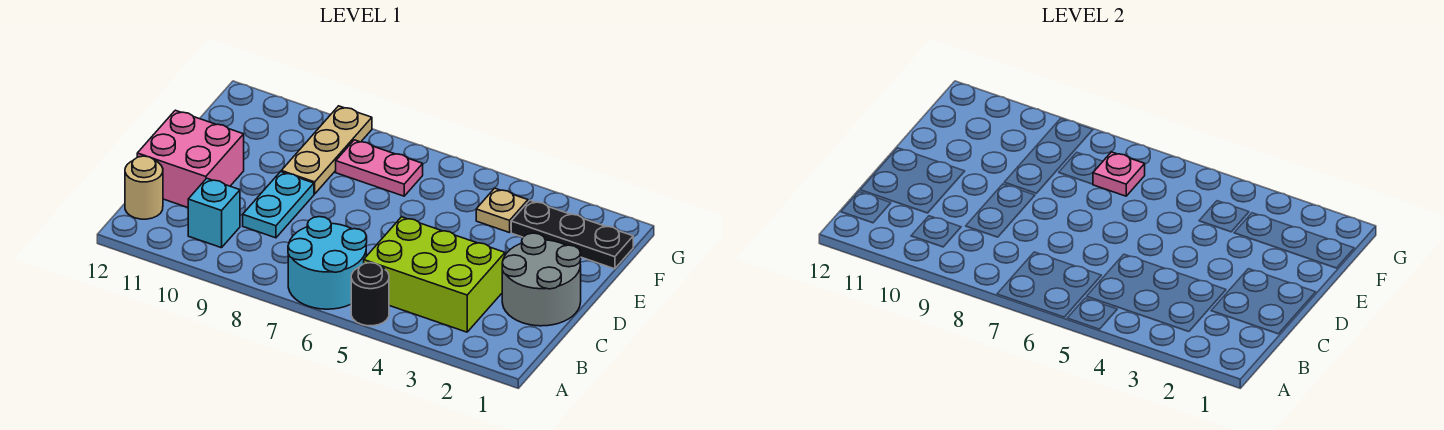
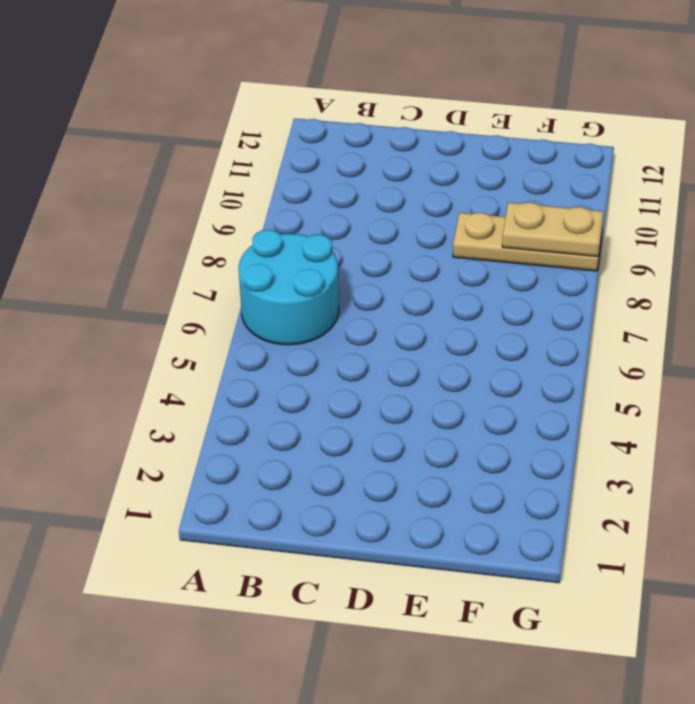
tan plate F9:G9 level 2 -> none
none -> black round brick A5 level 1
none -> lime brick B3:C5 level 1
none -> cyan brick B10 level 1

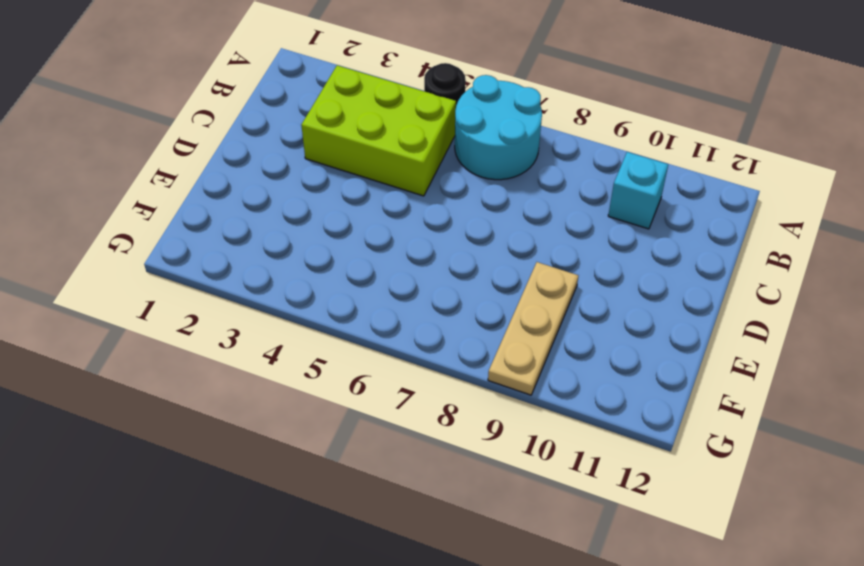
none -> tan round brick B12 level 1
none -> grey round brick C1:D2 level 1
none -> cyan plate C9:D9 level 1

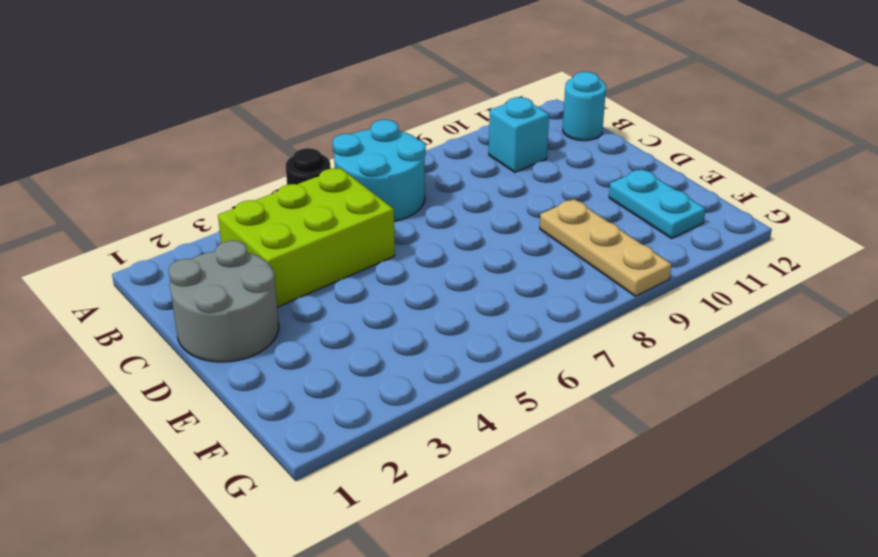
cyan round brick B12 level 1 -> tan round brick B12 level 1
cyan plate E11:F11 level 1 -> cyan plate C9:D9 level 1
none -> pink brick C11:D12 level 1
none -> black plate F1:F3 level 1
none -> tan plate F4 level 1

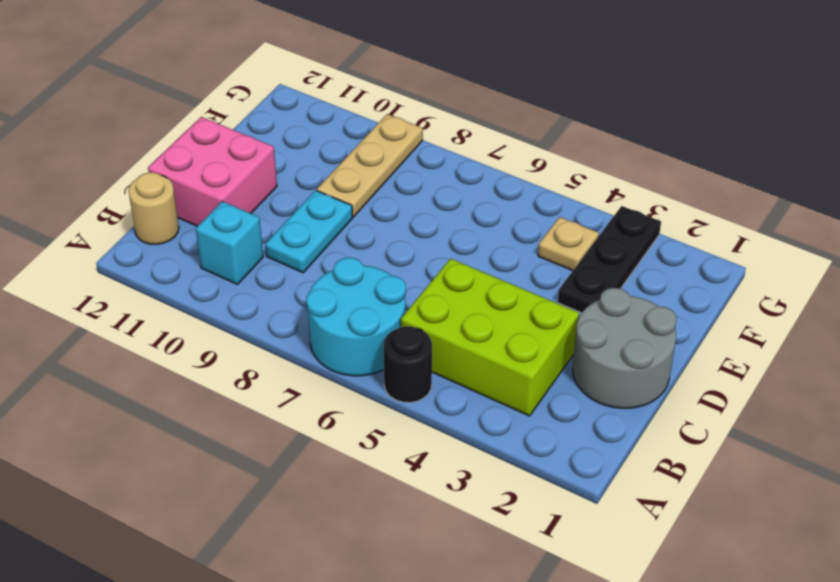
black plate E3:G3 level 1 -> black plate F1:F3 level 1
none -> pink plate F7:F8 level 1
none -> pink plate F7 level 2

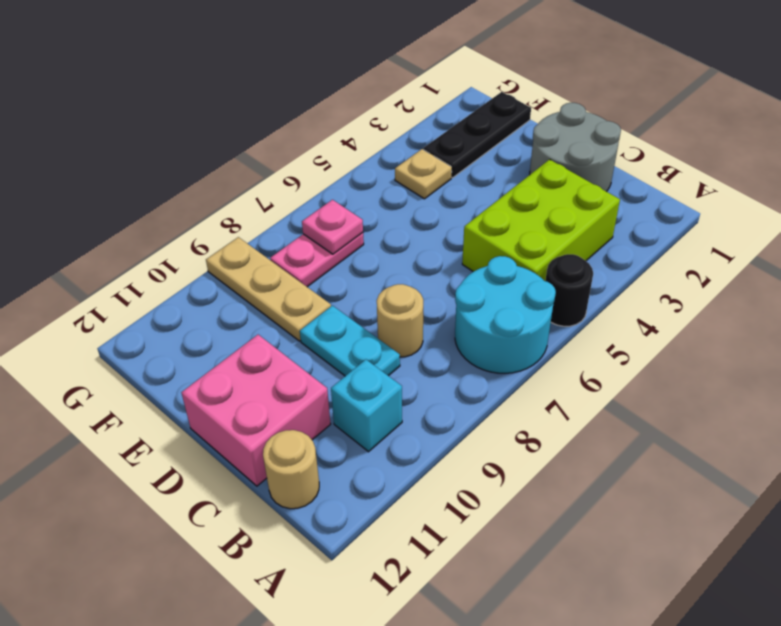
tan round brick C8 level 1 -> none

